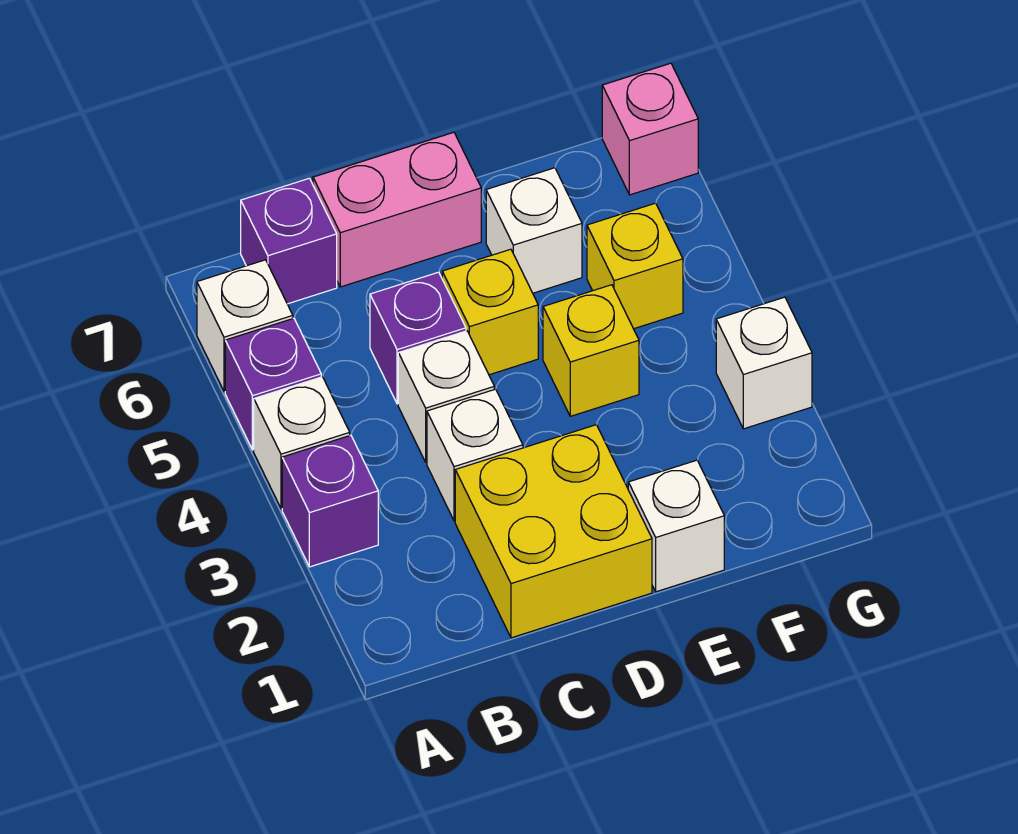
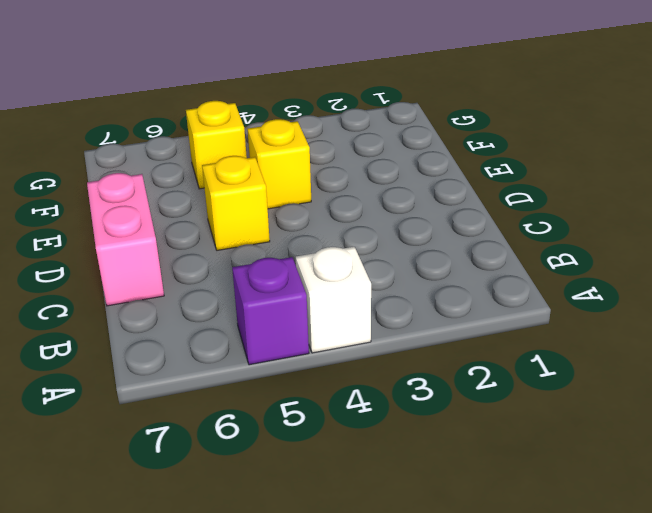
none -> purple brick A3 level 1
none -> white brick A6 level 1
none -> purple brick B7 level 1

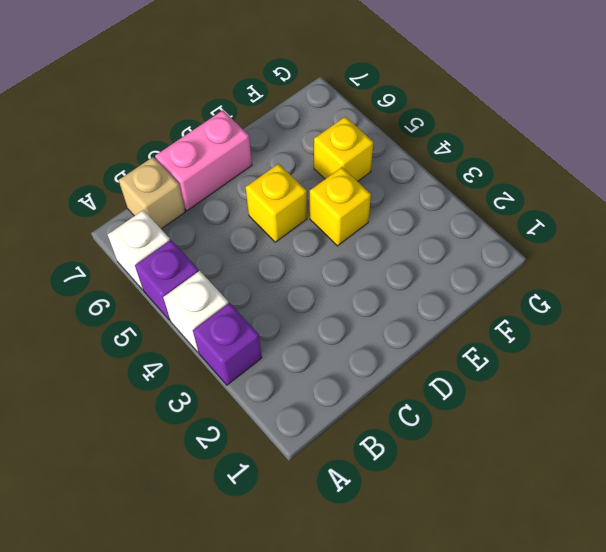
tan brick B7 level 1 -> purple brick B7 level 1
none -> yellow brick C1:D2 level 1
none -> white brick C3 level 1
none -> white brick C4 level 1

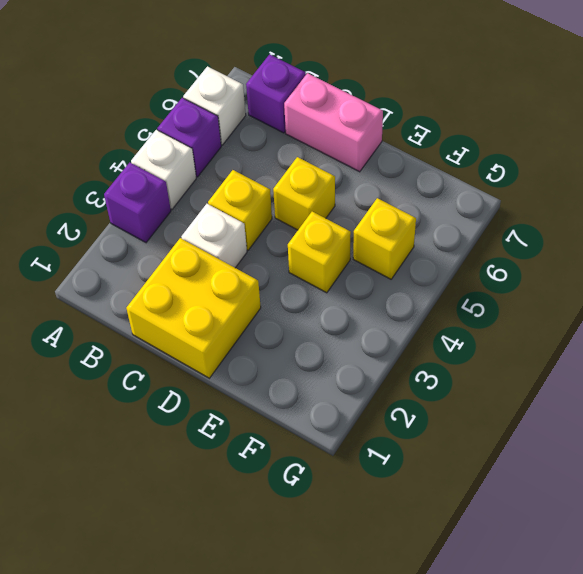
yellow brick C4 level 1 -> white brick C4 level 1
none -> purple brick C5 level 1
none -> white brick E1 level 1
none -> white brick E6 level 1

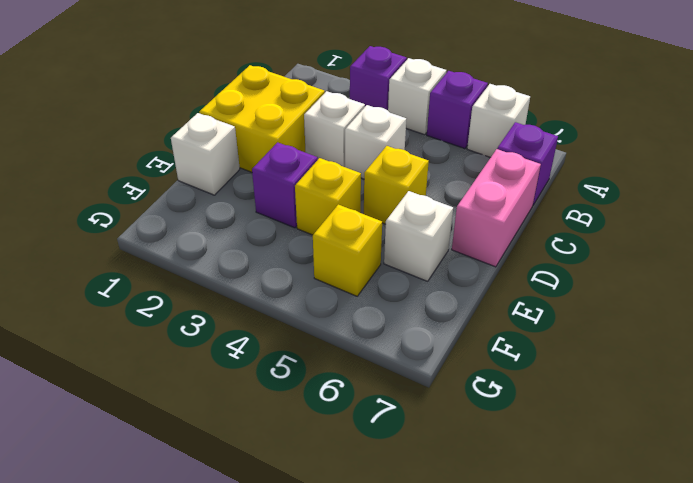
purple brick E3 level 1 -> purple brick C5 level 1
none -> white brick G3 level 1
none -> pink brick G7 level 1

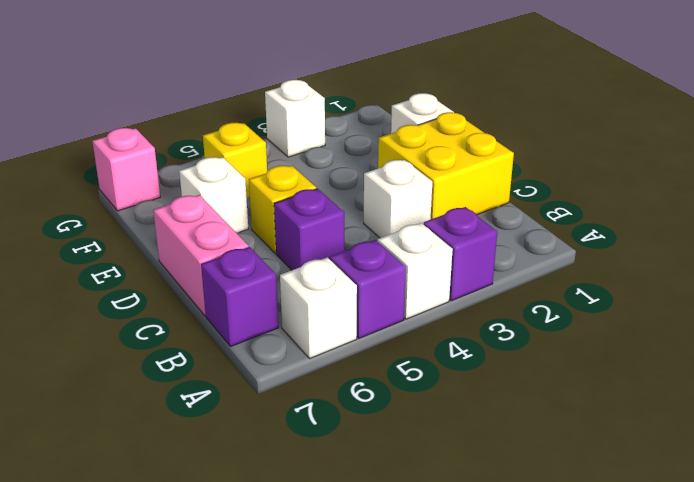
none -> white brick C4 level 1
none -> yellow brick E4 level 1

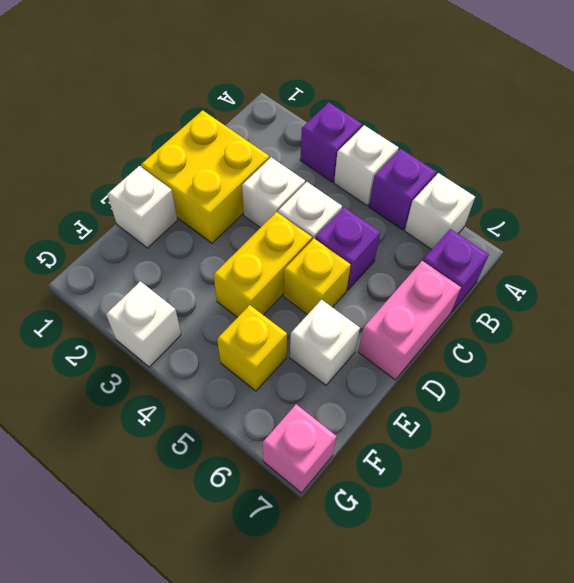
yellow brick D4:E4 level 1 -> yellow brick E4 level 1

